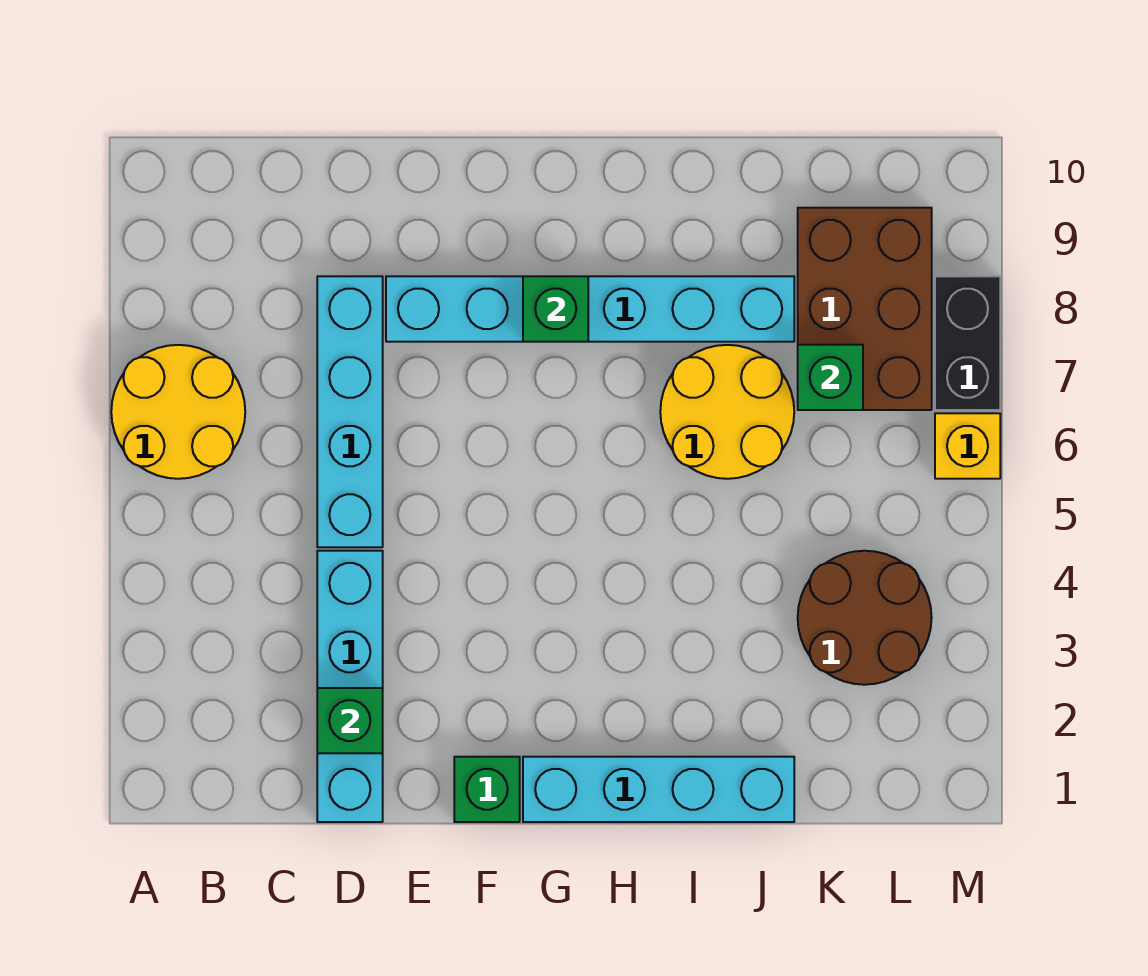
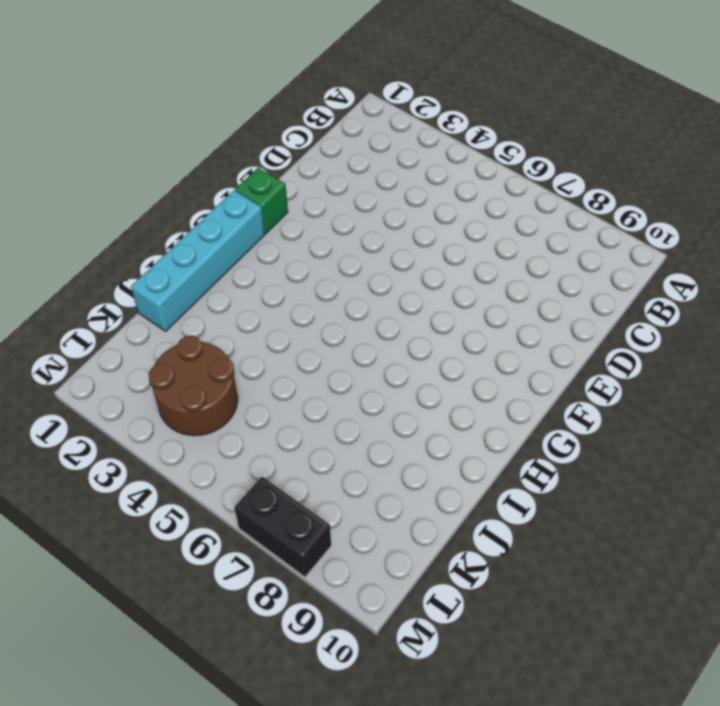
none -> yellow round brick A6:B7 level 1
none -> cyan brick D1:D4 level 1
none -> cyan brick D5:D8 level 1

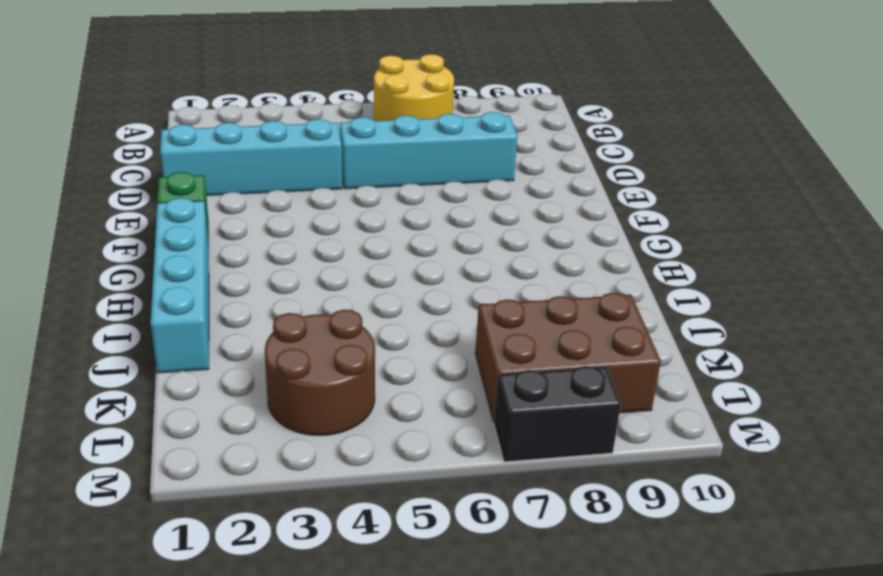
none -> cyan brick E8:J8 level 1
none -> yellow round brick I6:J7 level 1
none -> yellow brick M6 level 1

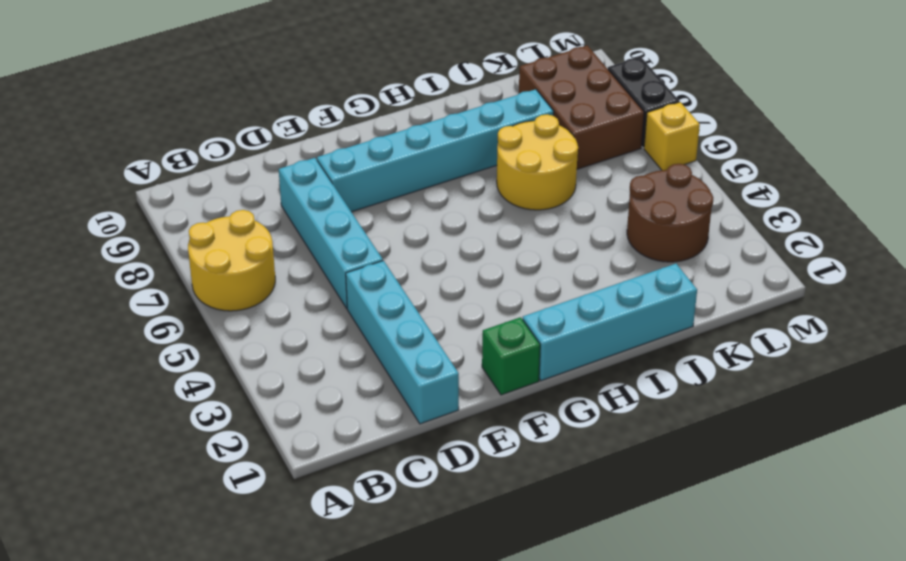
none -> green brick D2 level 2
none -> green brick G8 level 2
none -> green brick K7 level 2

